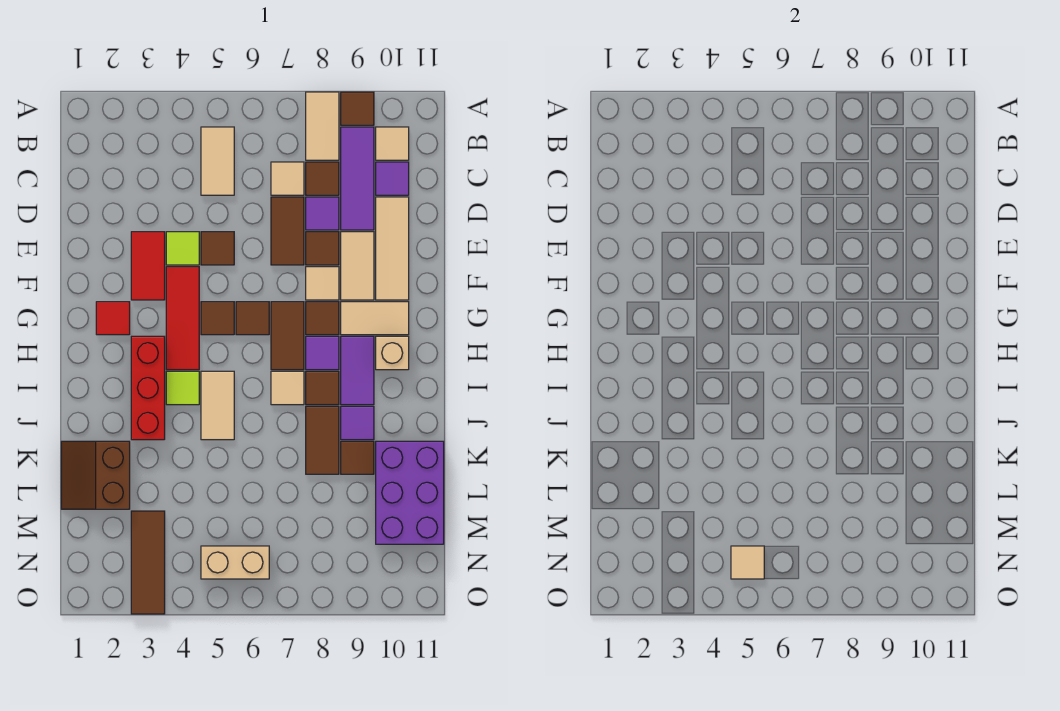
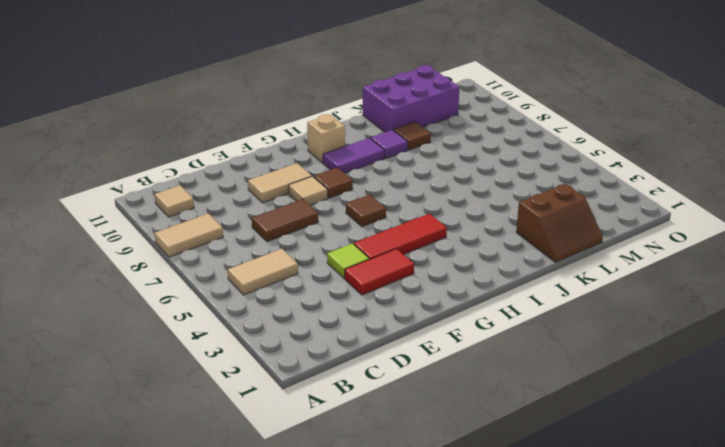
none -> brown tile A9 level 1
none -> purple tile B9:D9 level 1
none -> tan tile C7 level 1
none -> brown tile C8 level 1

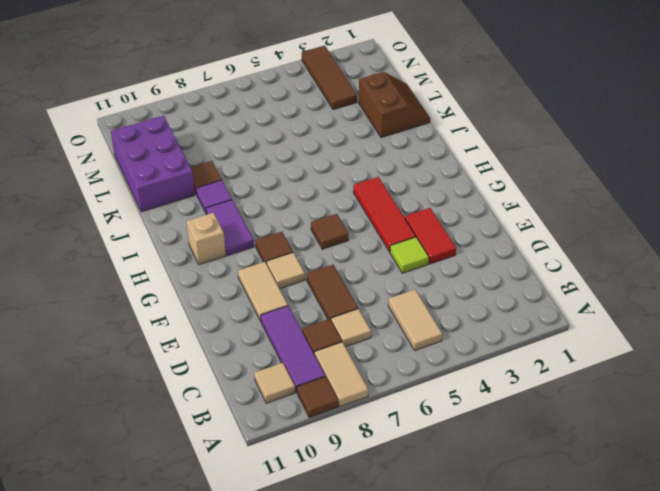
none -> purple tile C10 level 1
none -> purple tile D8 level 1
none -> tan tile D10:F10 level 1
none -> brown tile E5 level 1

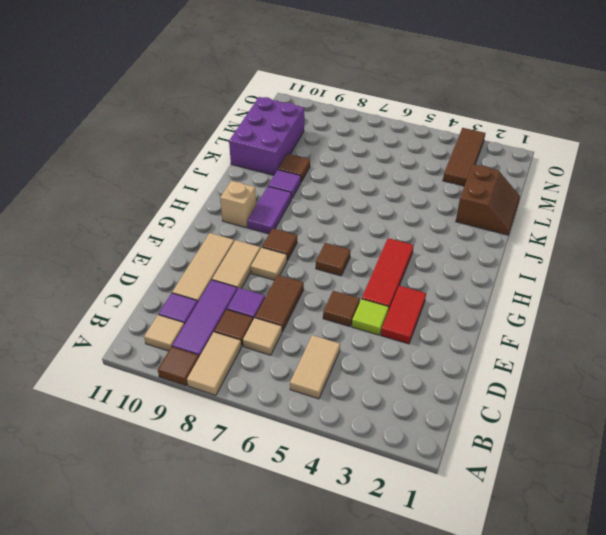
none -> brown tile E8 level 1
none -> red tile G2 level 1
none -> brown tile G5 level 1
none -> brown tile G7:H7 level 1

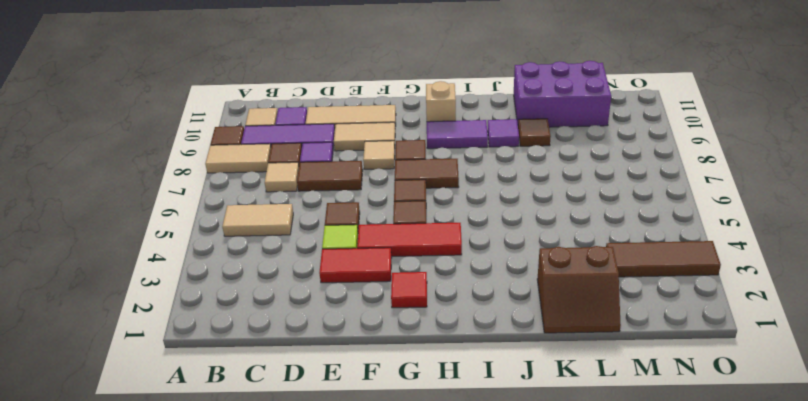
none -> brown tile E8 level 1
none -> tan tile G9:G10 level 1
none -> red brick H3:J3 level 1
none -> purple tile H8 level 1

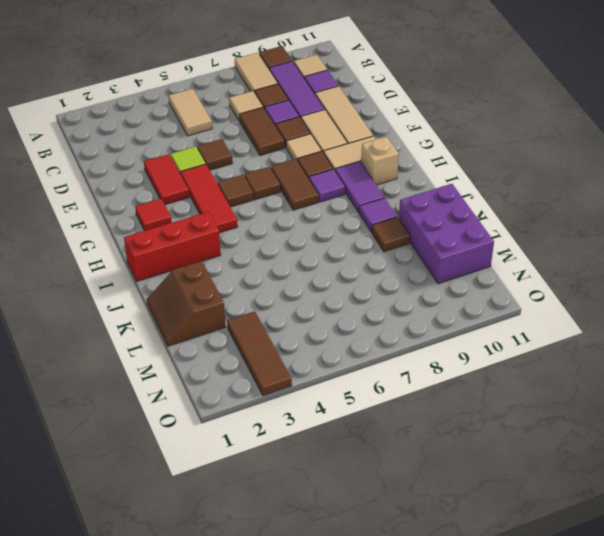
red brick I1:I3 level 1 -> red brick H3:J3 level 1
none -> lime tile I4 level 1
none -> tan tile I5:J5 level 1
none -> tan tile I7 level 1
none -> brown tile I8 level 1

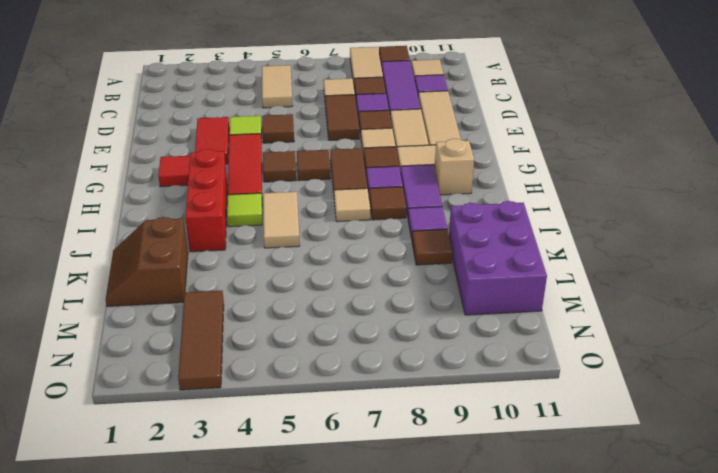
none -> brown tile J8:K8 level 1
none -> tan brick N5:N6 level 1
none -> tan tile N5 level 2

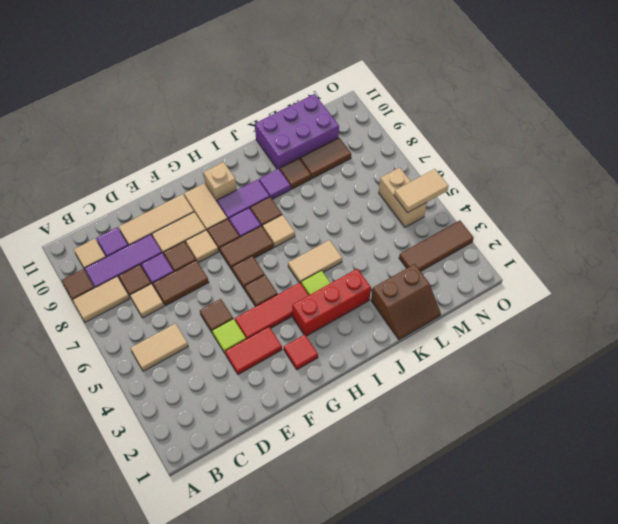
brown tile L9:M9 level 1 -> brown tile J8:K8 level 1
tan tile N5:O5 level 2 -> tan tile N5 level 2

